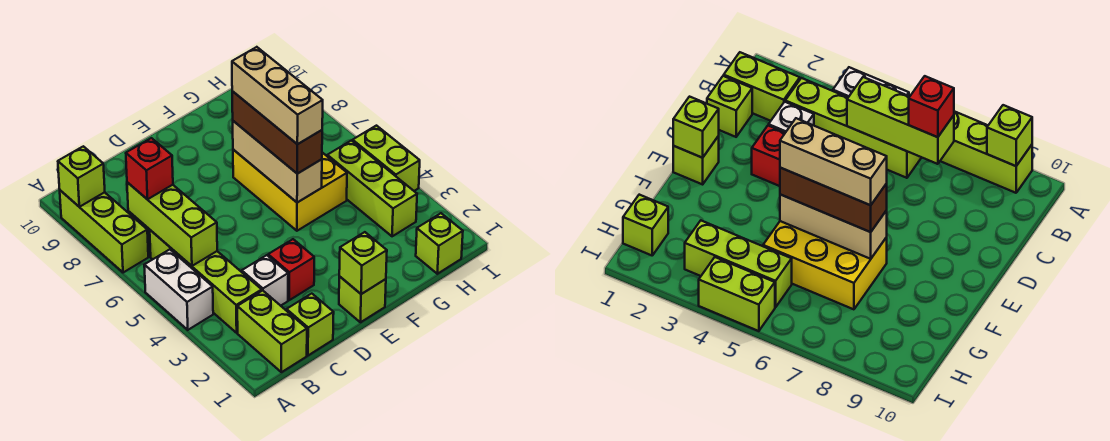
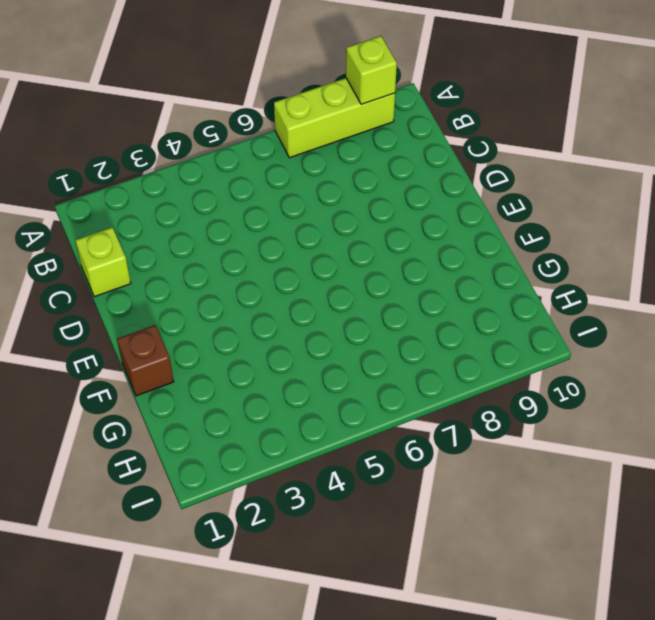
brown brick F1 level 1 -> none
none -> white brick A4:A5 level 1
none -> lime brick B1:B2 level 1
none -> lime brick B3:B6 level 1

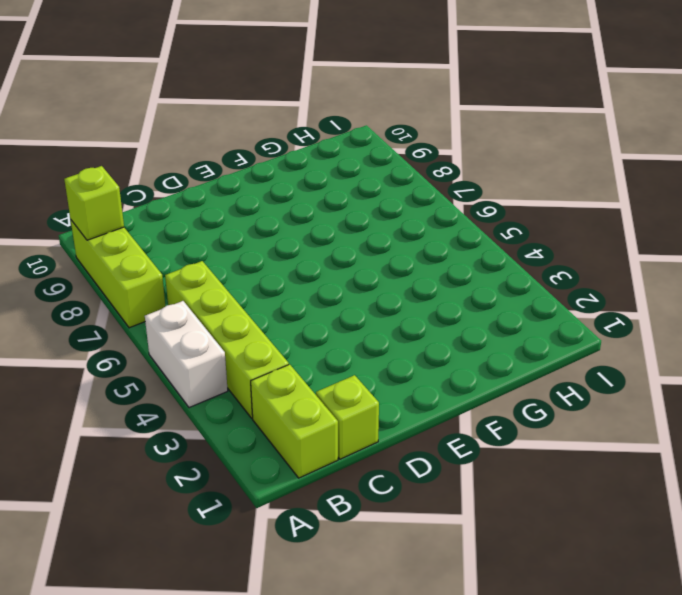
none -> white brick C3 level 1
none -> red brick D3 level 1
none -> lime brick E1 level 1

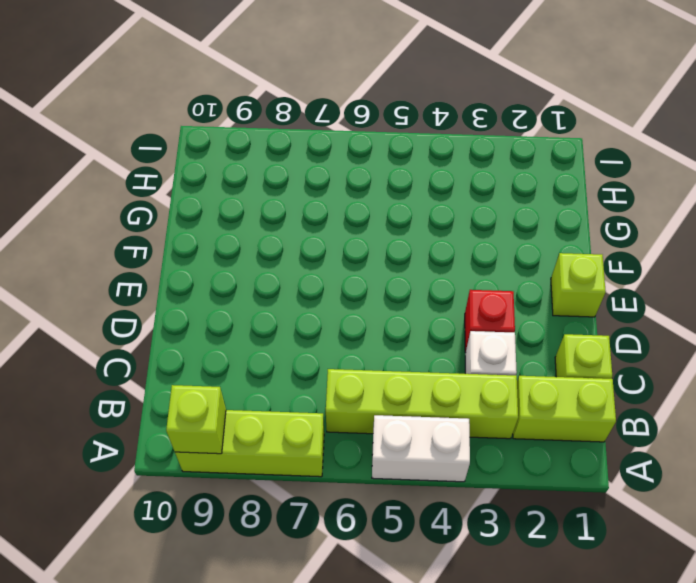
none -> yellow brick F5:G7 level 1
none -> lime brick H1 level 1
none -> lime brick H3:H5 level 1

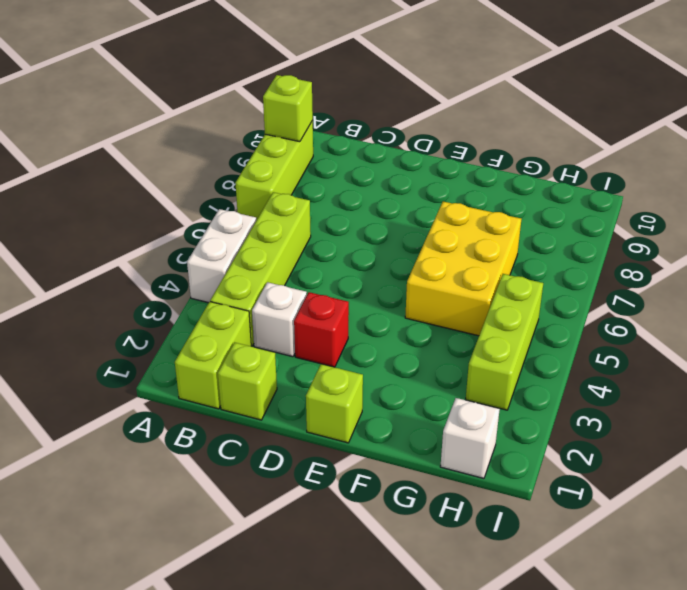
white brick H1 level 1 -> lime brick H1 level 1
none -> lime brick I4:I5 level 1
none -> lime brick B5:B7 level 2
none -> lime brick E1 level 2

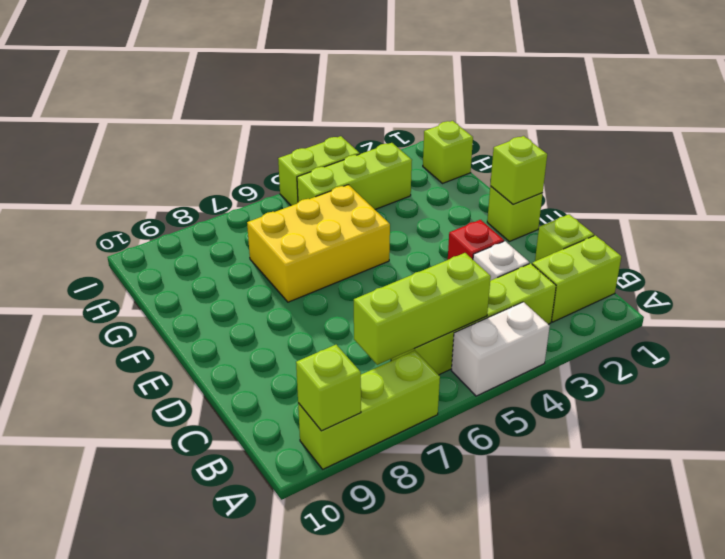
none -> tan brick F5:F7 level 2
none -> red brick B7 level 3
none -> brown brick F5:F7 level 3

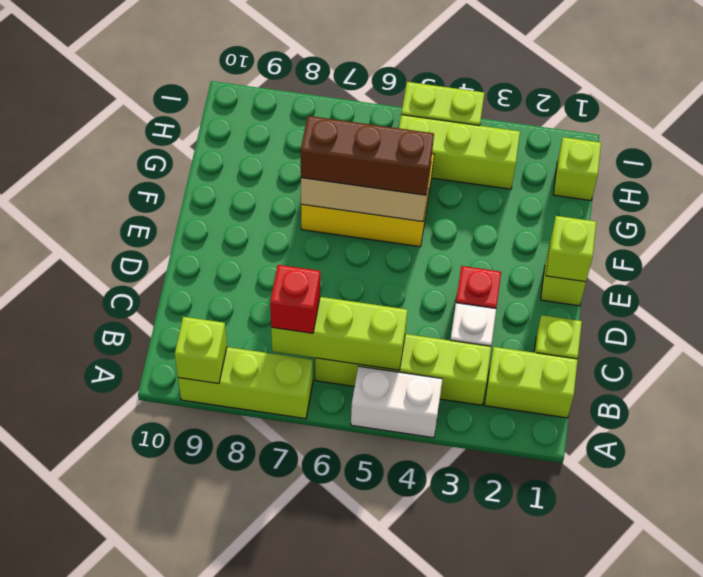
none -> tan brick F5:F7 level 4

